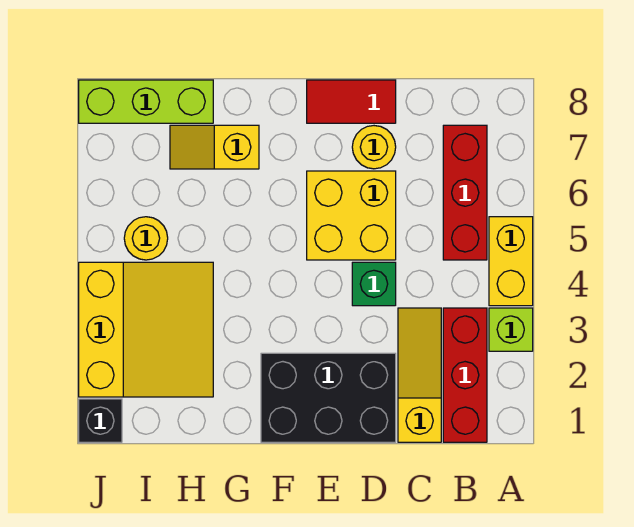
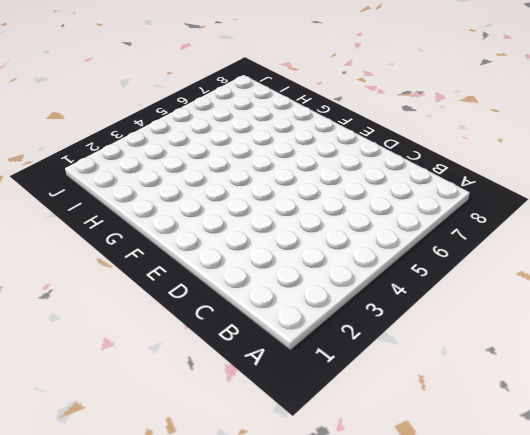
none -> lime brick A3 level 1
none -> yellow brick A4:A5 level 1
none -> red brick B1:B3 level 1

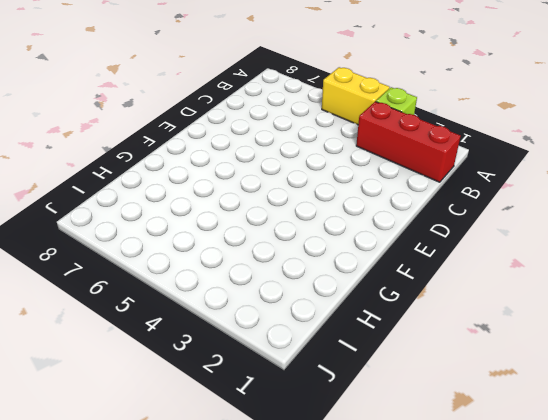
none -> red brick B5:B7 level 1
none -> yellow slope C1:C3 level 1 top 1
none -> black brick D1:F2 level 1

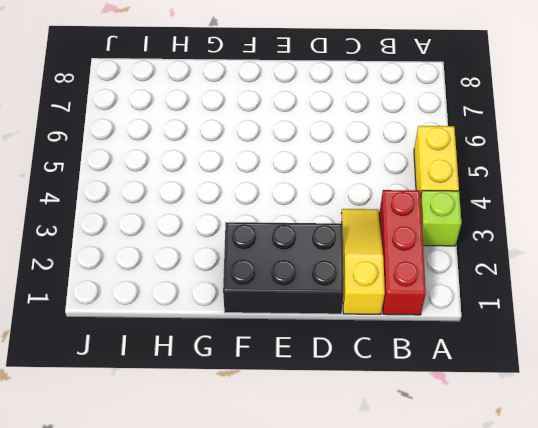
none -> red brick B5:B7 level 1
none -> green brick D4 level 1
none -> yellow brick D5:E6 level 1

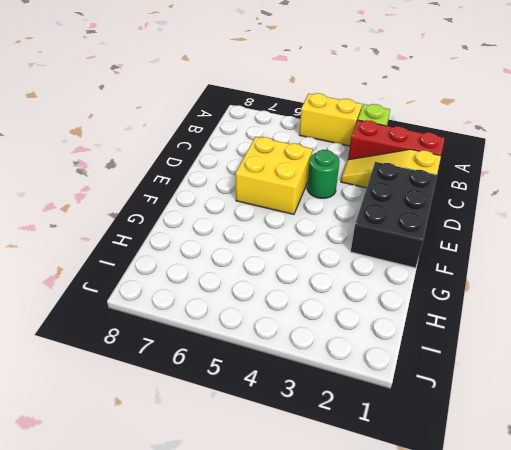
green round brick D4 level 1 -> green brick D4 level 1
none -> red brick B5:B7 level 1
none -> yellow round brick D7 level 1
none -> red tile D8:E8 level 1

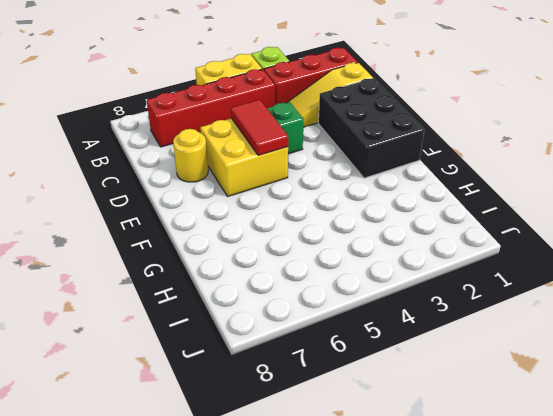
red brick B4:B7 level 1 -> red brick B5:B7 level 1
red tile D5:E5 level 2 -> red tile D8:E8 level 1
none -> yellow slope G7:H7 level 1 top G
none -> yellow slope H2:J4 level 1 top J
none -> lime brick H8:J8 level 1

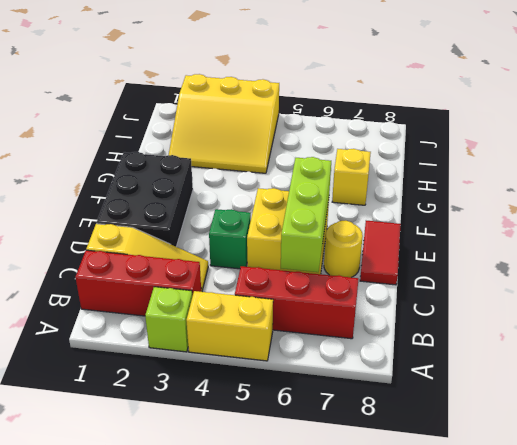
lime brick C6:E6 level 2 -> lime brick H8:J8 level 1
none -> yellow round brick I5 level 1
none -> black brick J1 level 1

